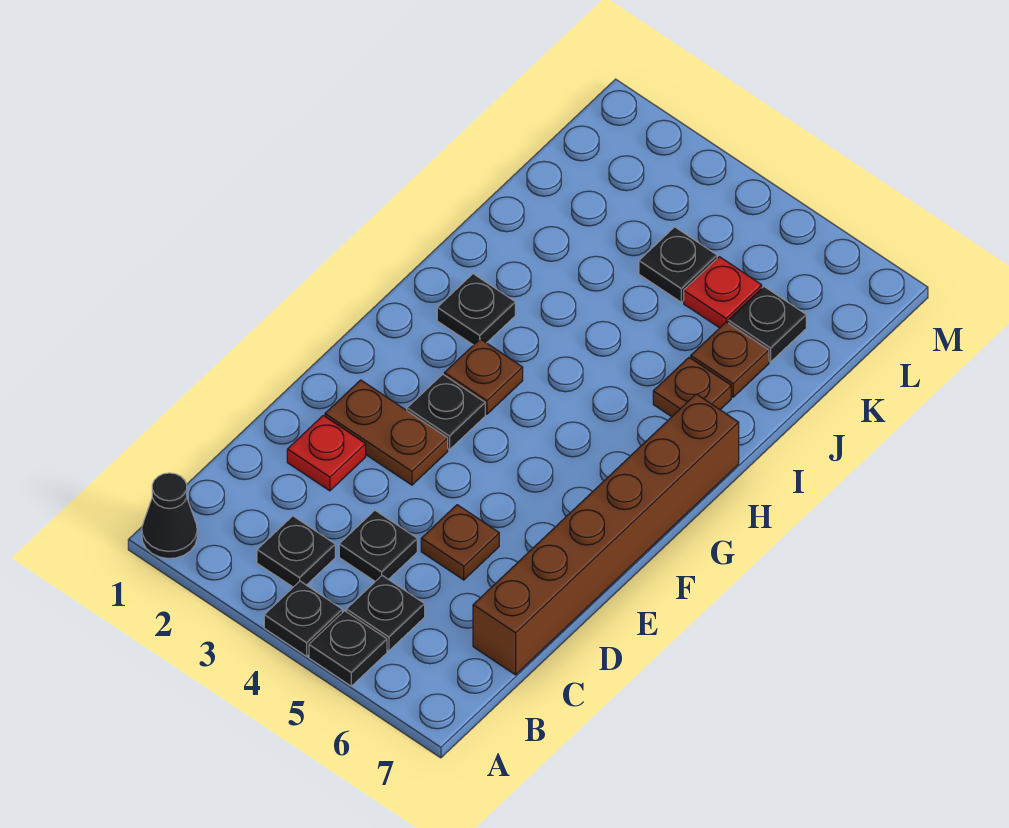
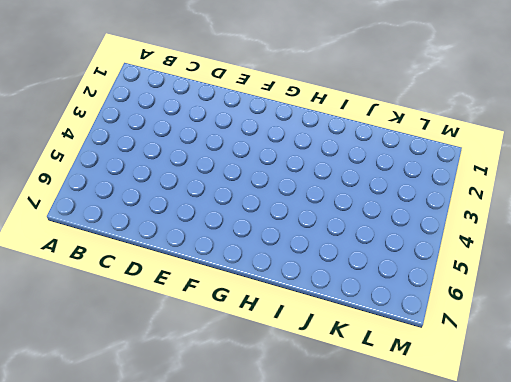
none -> black cone A1 level 1
none -> black plate A4 level 1
none -> black plate A5 level 1

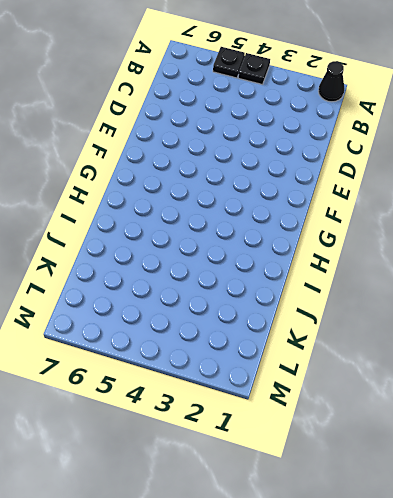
none -> black plate B3 level 1
none -> black plate B5 level 1
none -> black plate C4 level 1

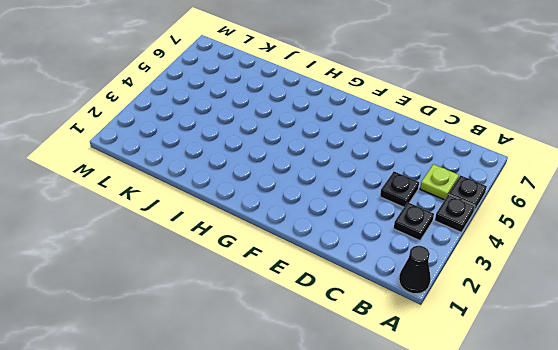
lime plate B5 level 1 -> black plate B5 level 1
none -> brown brick C7:H7 level 1
none -> red plate D2 level 1
none -> brown plate D5 level 1

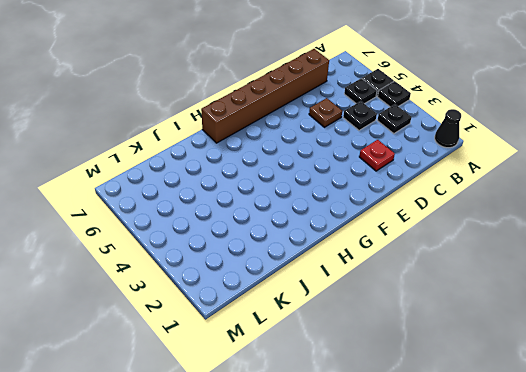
none -> brown plate E2:E3 level 1
none -> black plate F3 level 1
none -> brown plate G3 level 1

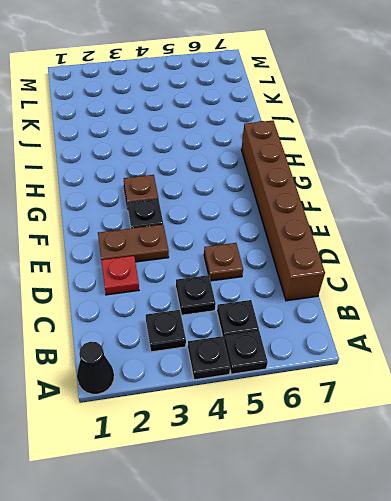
none -> black plate H2 level 1
none -> brown plate I6 level 1
none -> brown plate J6 level 1

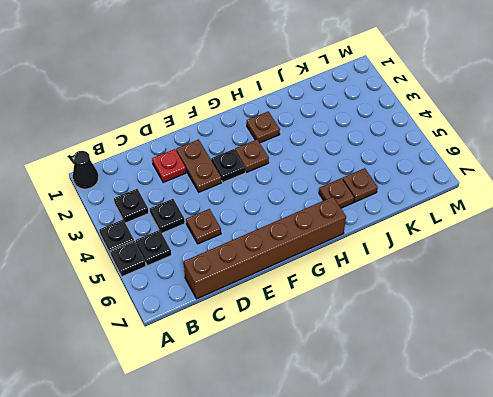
brown plate H2 level 1 -> black plate H2 level 1
none -> black plate K4 level 1
none -> red plate K5 level 1
none -> black plate K6 level 1

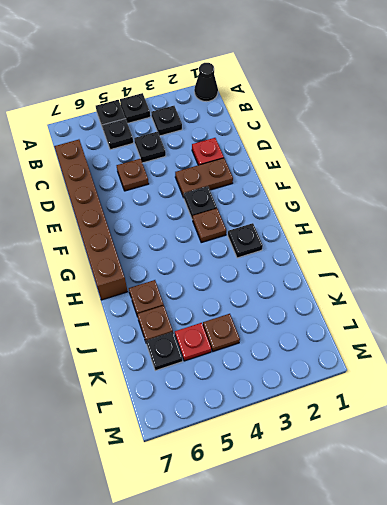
brown plate K4 level 1 -> black plate K4 level 1

